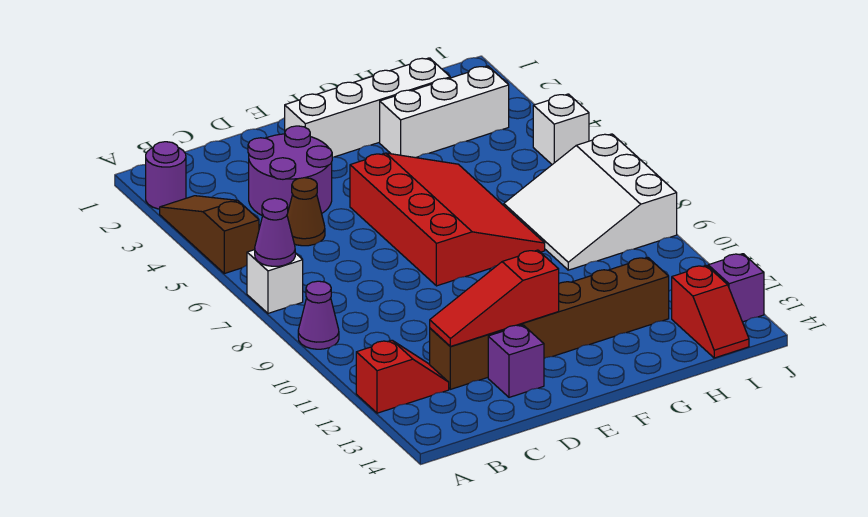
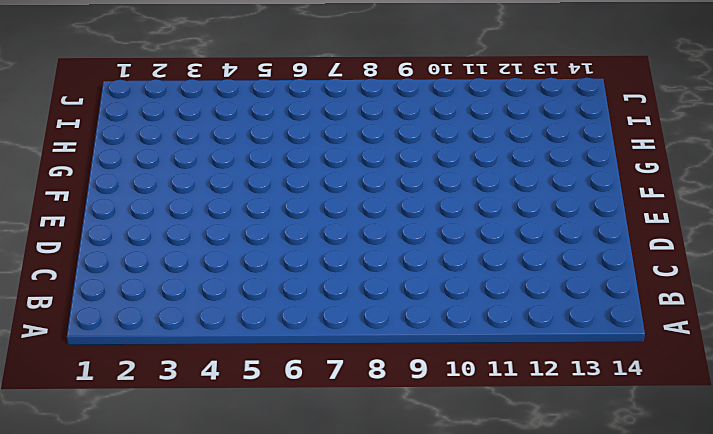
none -> purple round brick A2 level 1
none -> brown slope A3:A5 level 1 top 5
none -> white brick A7 level 1

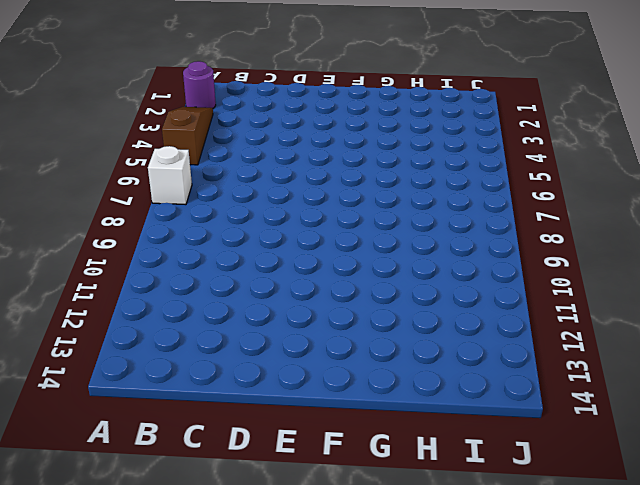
none -> purple cone A9 level 1
none -> red slope A12:B12 level 1 top A
none -> purple round brick C3:D4 level 1

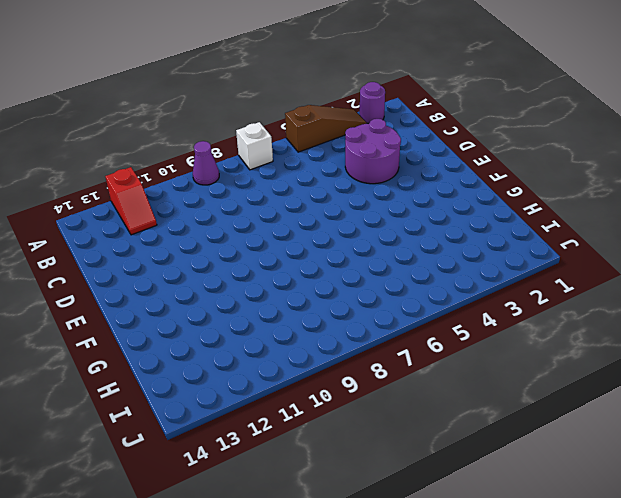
none -> brown cone C5 level 1
none -> brown brick C12:H12 level 1
none -> purple brick D13 level 1

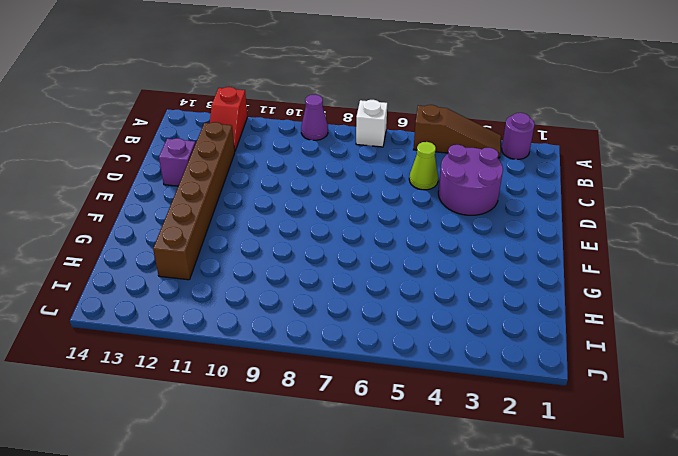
lime cone C5 level 1 -> brown cone C5 level 1
none -> white brick E2:H2 level 1
none -> red slope E5:G8 level 1 top E
none -> white brick G3:I3 level 1

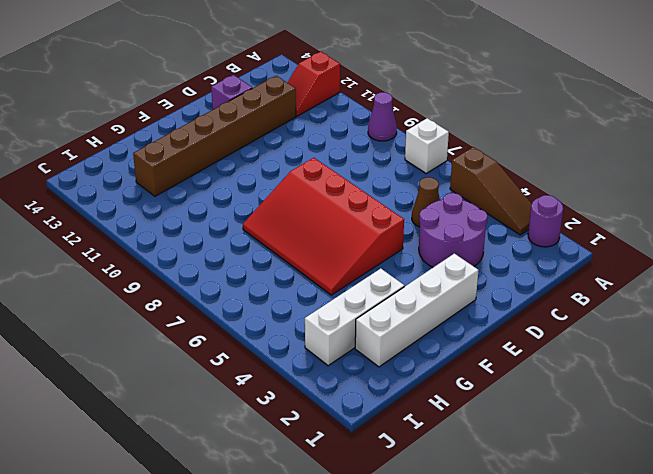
none -> white slope H7:J9 level 1 top J
none -> red slope I13:I14 level 1 top 13
none -> white brick J5 level 1

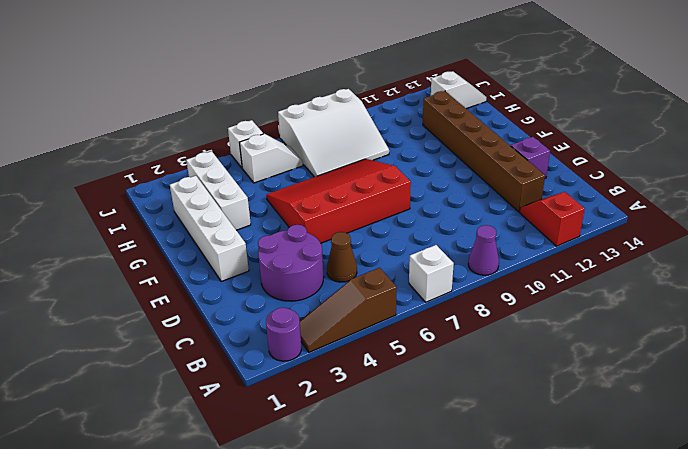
white slope I5:I6 level 1 top 5 -> none
white slope I13:I14 level 1 top 13 -> red slope I13:I14 level 1 top 13
none -> purple brick J13 level 1
none -> purple cone A7 level 2
none -> red slope C12:E12 level 2 top E

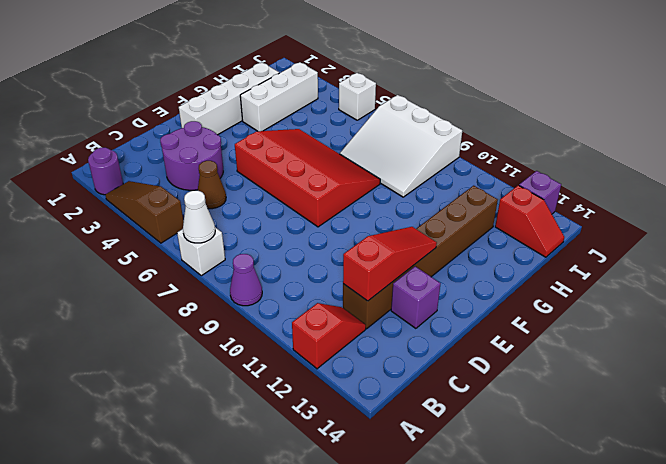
white cone A7 level 2 -> purple cone A7 level 2
red slope C12:E12 level 2 top C -> red slope C12:E12 level 2 top E

